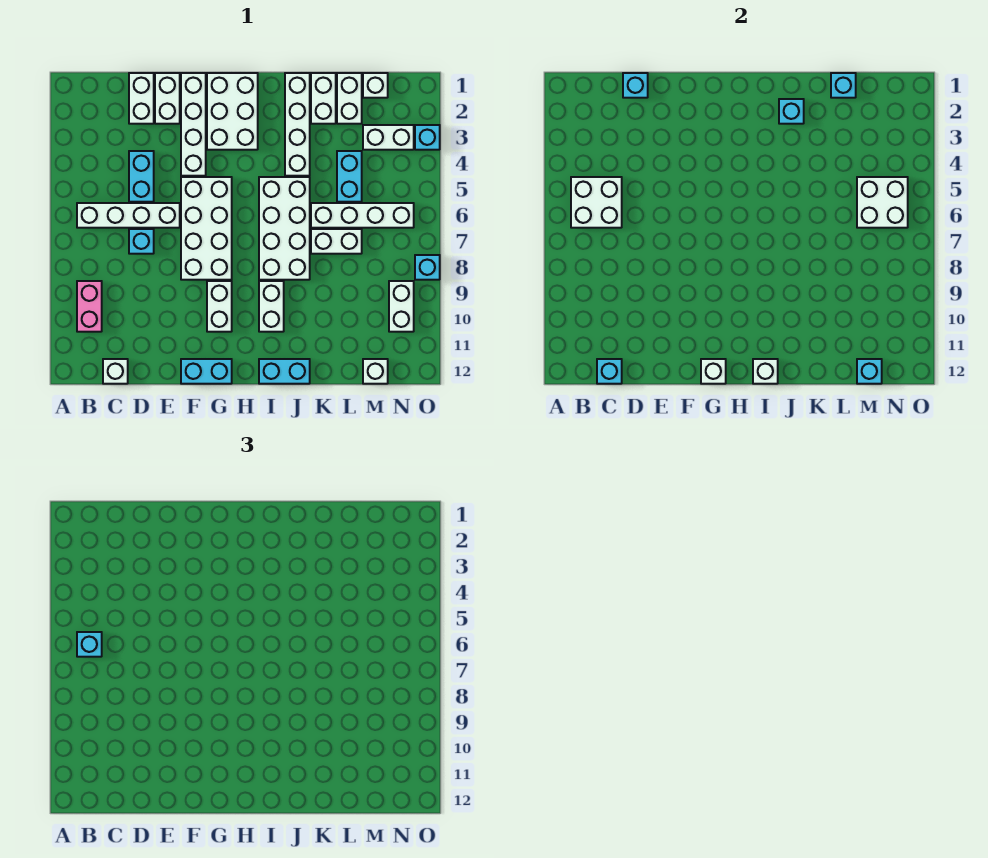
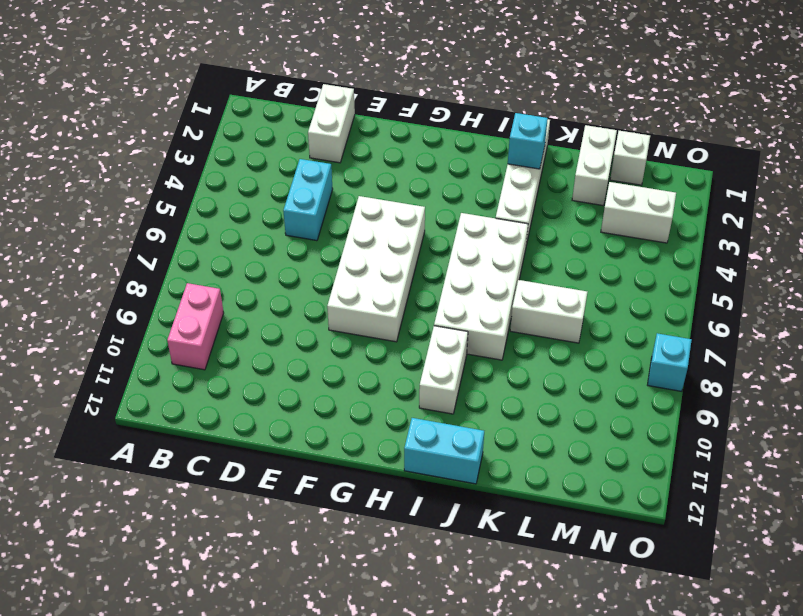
none -> white brick B6:E6 level 1
none -> white brick C12 level 1
none -> cyan brick D7 level 1
none -> white brick E1:E2 level 1

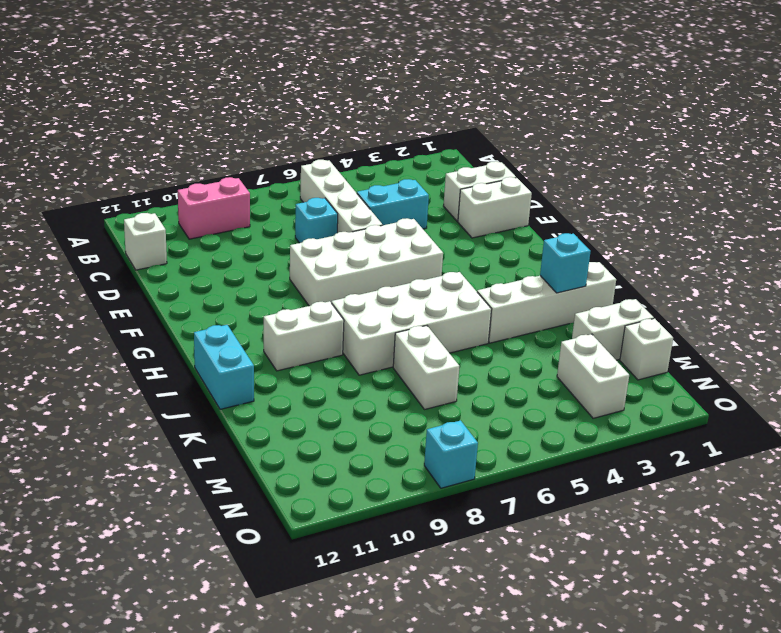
none -> white brick F1:F4 level 1
none -> cyan brick F12:G12 level 1
none -> white brick G1:H3 level 1
none -> white brick G9:G10 level 1

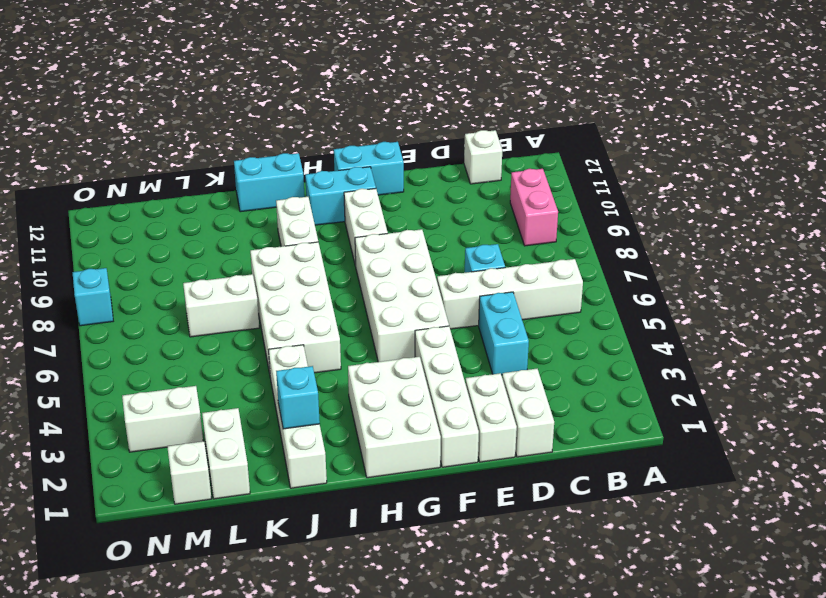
cyan brick G11:H11 level 1 -> cyan brick L4:L5 level 1
none -> white brick K1:K2 level 1
none -> white brick K6:N6 level 1
none -> white brick M12 level 1
none -> white brick N9:N10 level 1

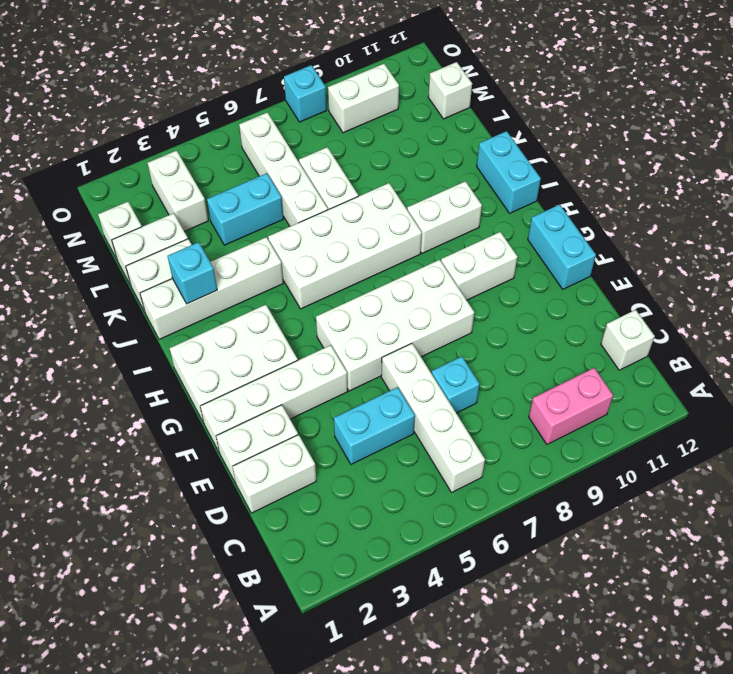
none -> cyan brick O3 level 1
none -> white brick B5:C6 level 2
none -> cyan brick C12 level 2
none -> cyan brick D1 level 2

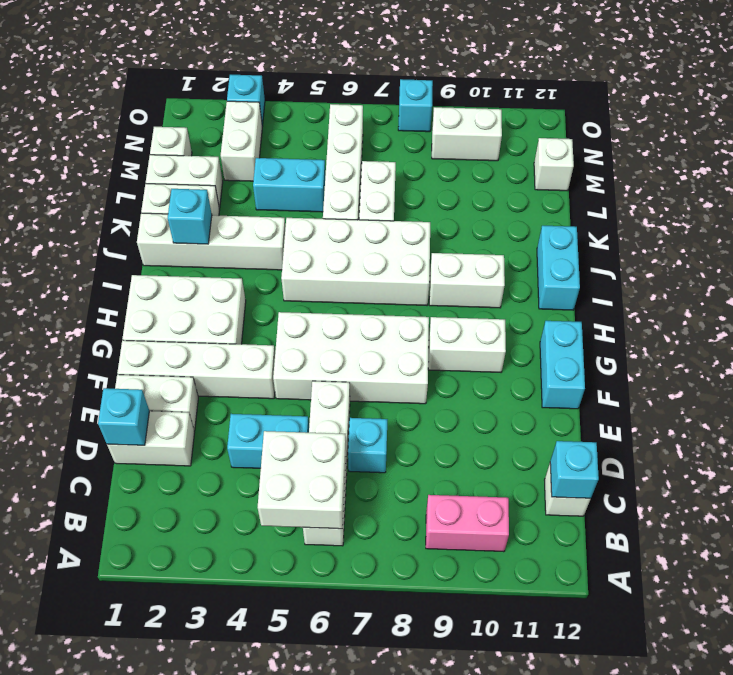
none -> white brick G12 level 2
none -> white brick I12 level 2
none -> cyan brick L1 level 2
none -> white brick M5:N6 level 2

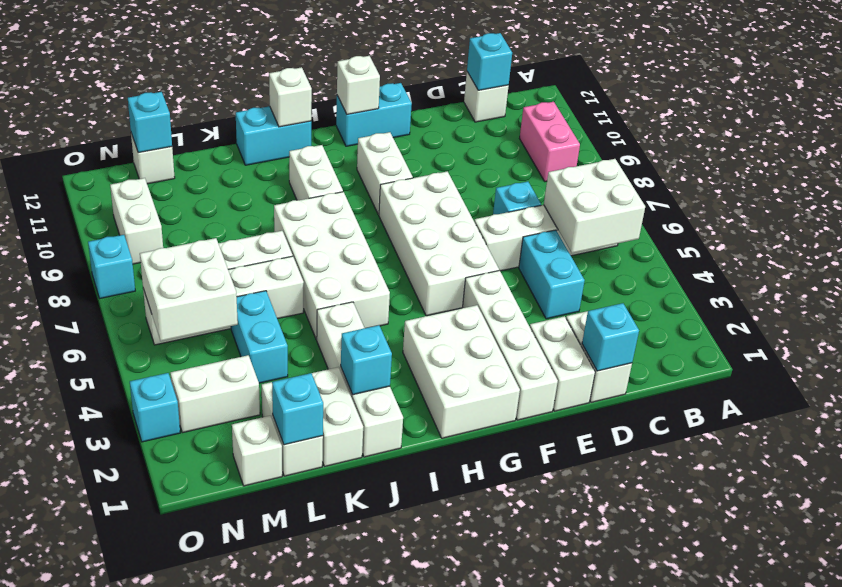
none -> cyan brick B6 level 3

